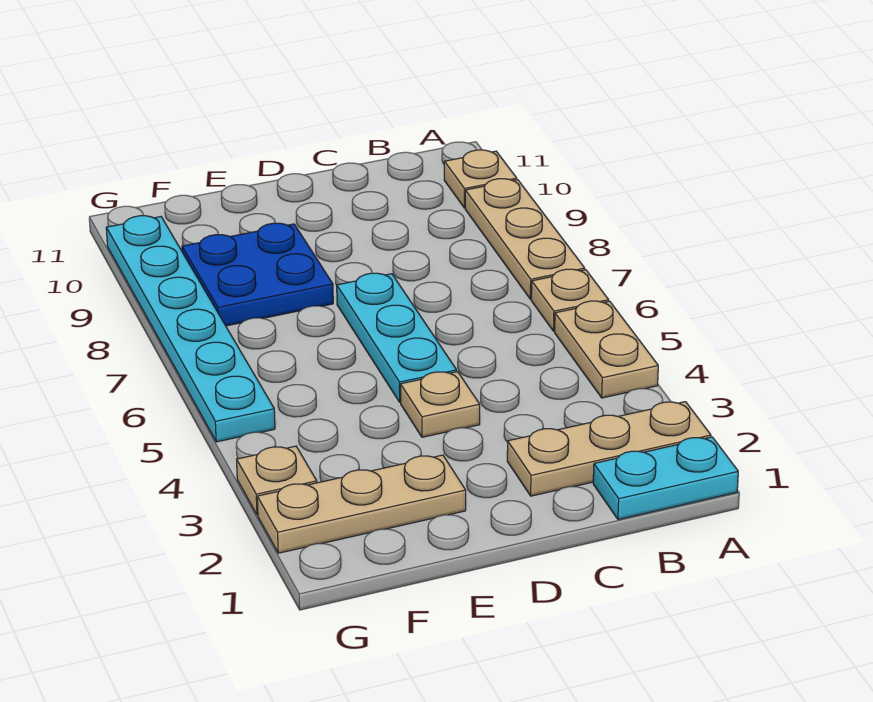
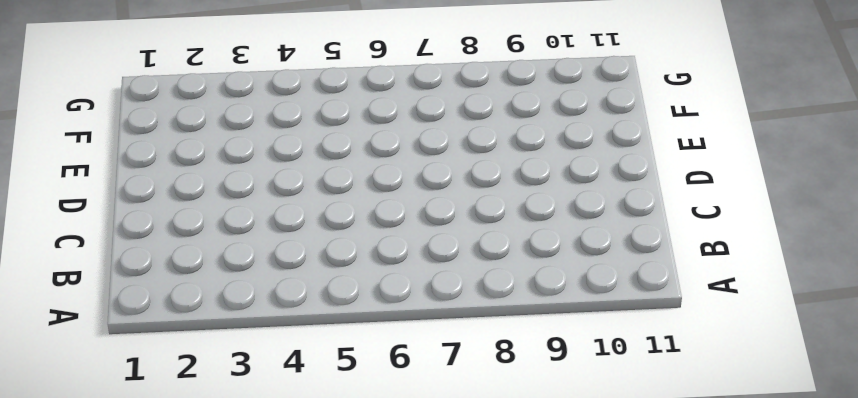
none -> cyan plate A1:B1 level 1
none -> tan plate A2:C2 level 1
none -> tan plate A4:A5 level 1

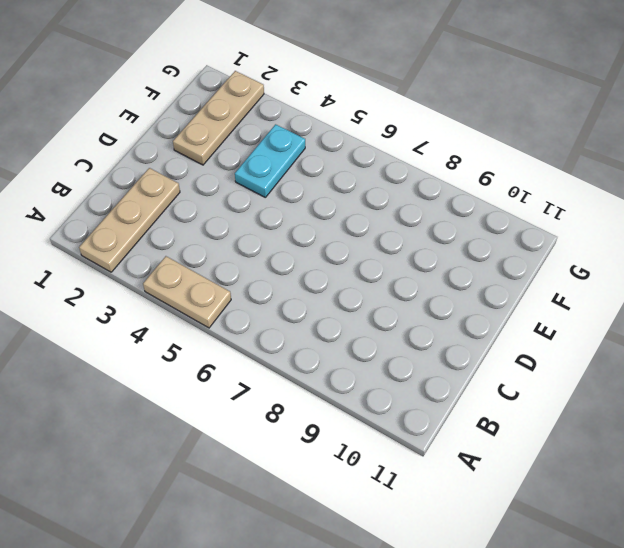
cyan plate E4:F4 level 1 -> cyan plate A1:B1 level 1
none -> tan plate A6 level 1
none -> tan plate A7:A9 level 1
none -> tan plate A10 level 1

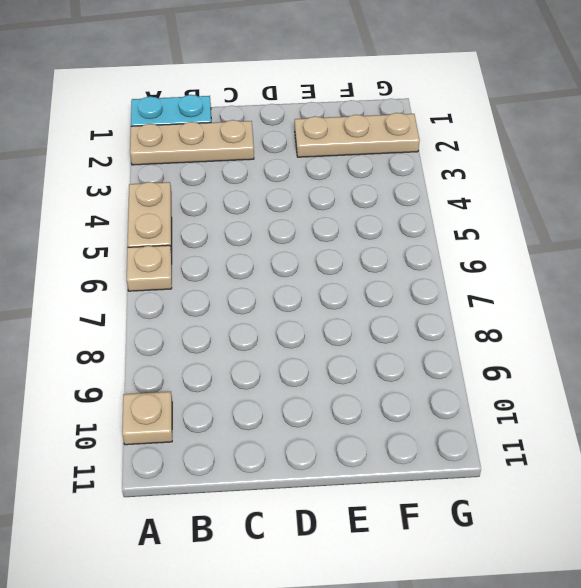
none -> tan plate A7:A9 level 1
none -> tan plate D4 level 1
none -> cyan plate D5:D7 level 1

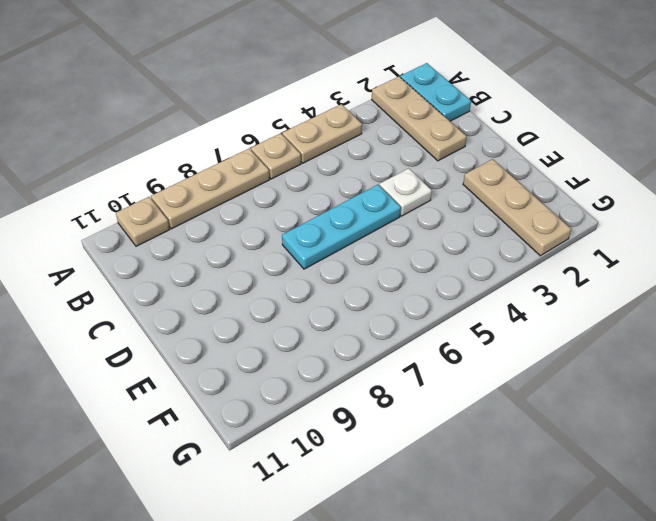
white plate D4 level 1 -> tan plate D4 level 1
none -> blue plate E8:F9 level 1
none -> tan plate G3 level 1
none -> cyan plate G5:G10 level 1

